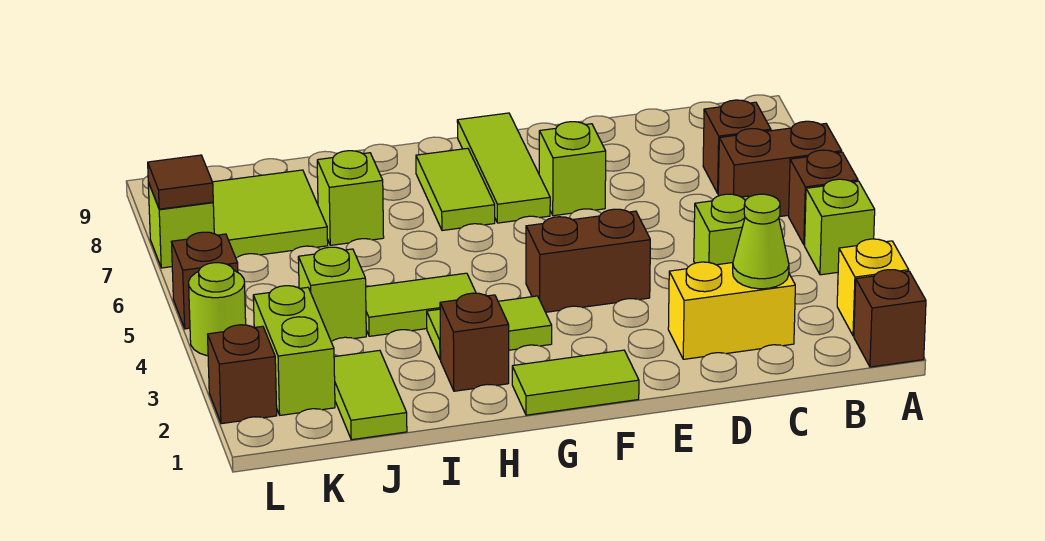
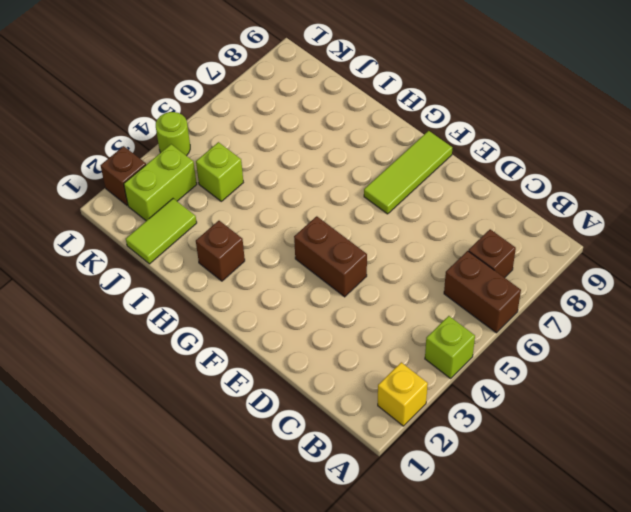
none -> brown brick A1 level 1
none -> brown brick A5 level 1
none -> yellow brick C2:D2 level 1

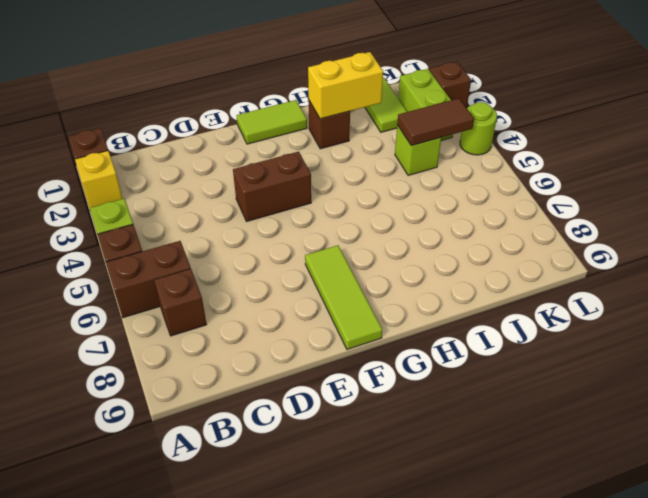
yellow brick H2:I2 level 2 -> yellow brick C2:D2 level 1
brown tile J4:K4 level 2 -> none
none -> lime brick C4 level 1
none -> lime brick E7 level 1
none -> lime tile G3:H3 level 1

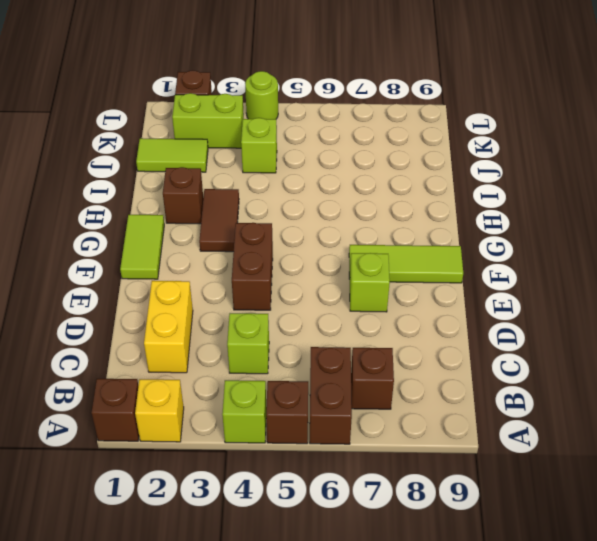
brown tile G3:H3 level 1 -> lime tile G3:H3 level 1
none -> lime tile G7:G8 level 1
none -> lime tile H4:I4 level 1
none -> lime brick I7 level 1

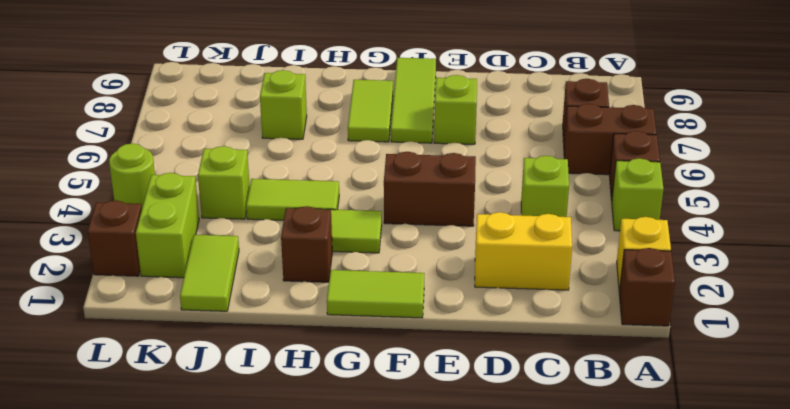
none -> lime tile J7:K8 level 1
none -> brown brick L5 level 1
none -> lime brick L7 level 1

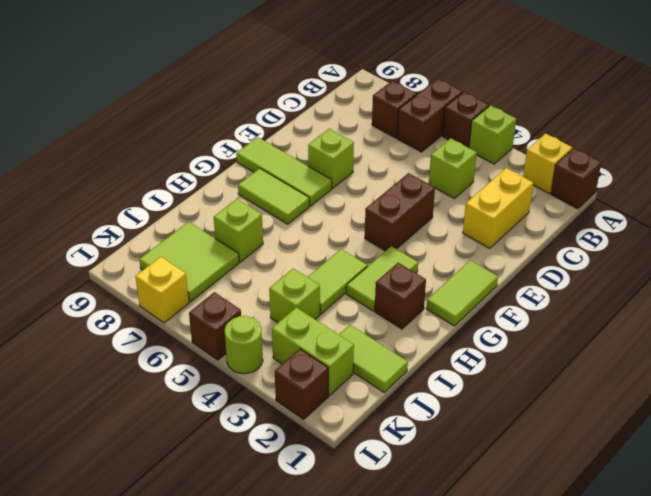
yellow brick L7 level 1 -> lime brick L7 level 1
none -> lime cone C2 level 2
none -> brown tile L7 level 2

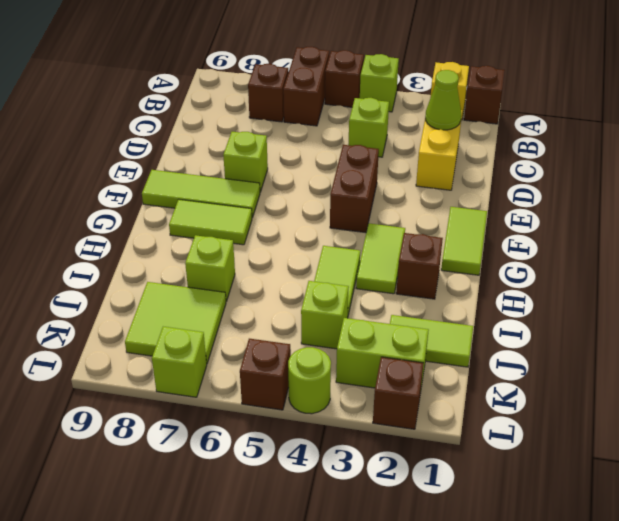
none -> brown tile L7 level 2

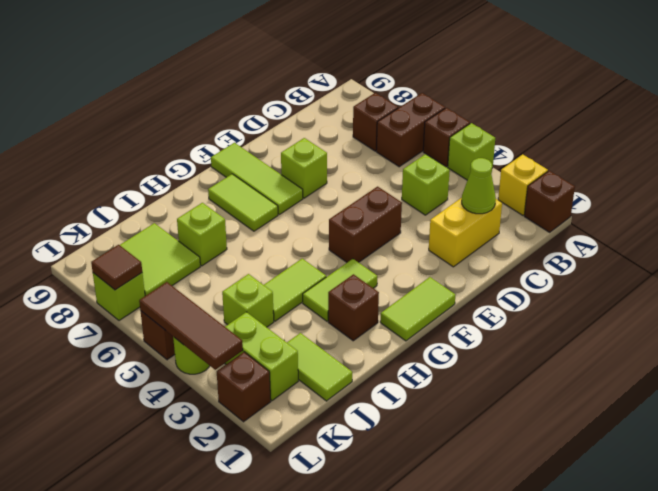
brown tile L3:L5 level 2 -> none

